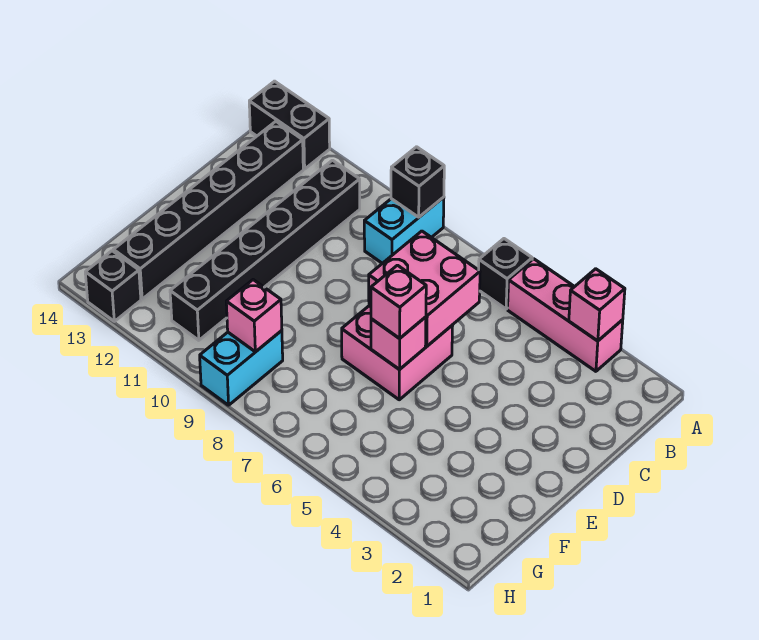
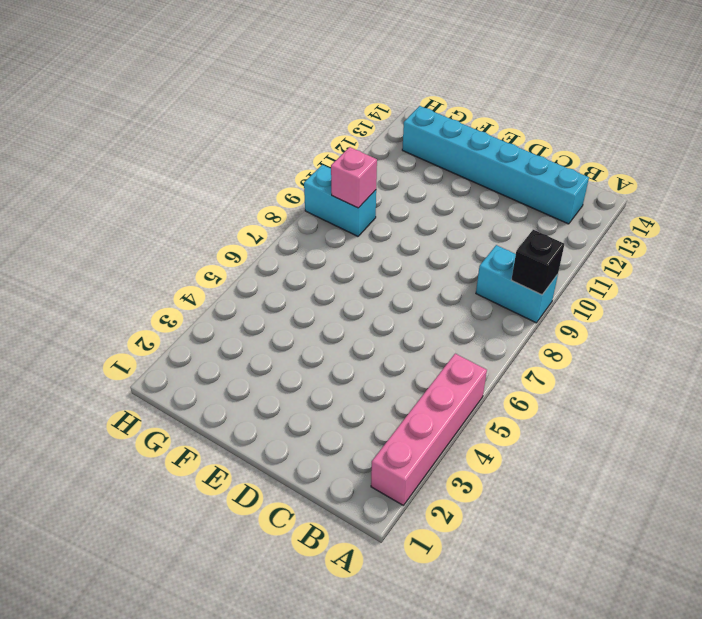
pink brick A2:A5 level 1 -> pink brick A3:A5 level 1
cyan brick B13:G13 level 1 -> black brick B13:G13 level 1
none -> black brick A6 level 1
none -> black brick A13:A14 level 1
none -> black brick B11:G11 level 1

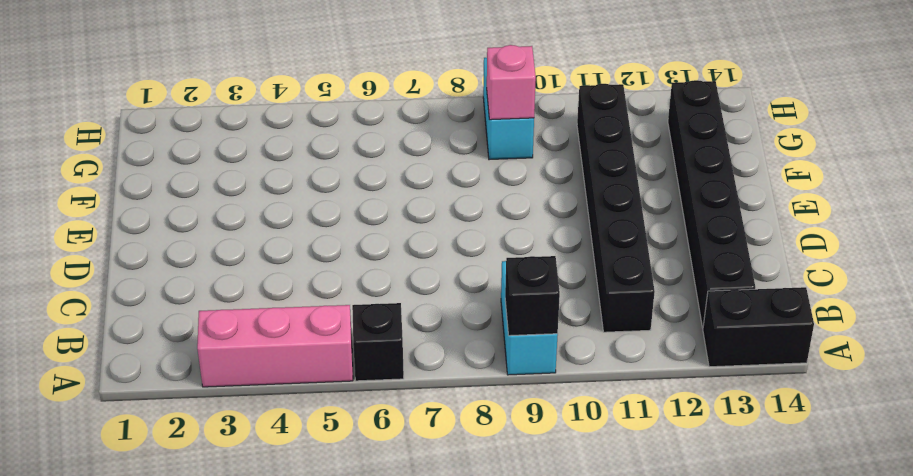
none -> pink brick D6:E7 level 1
none -> black brick H13 level 1
none -> pink brick A3 level 2

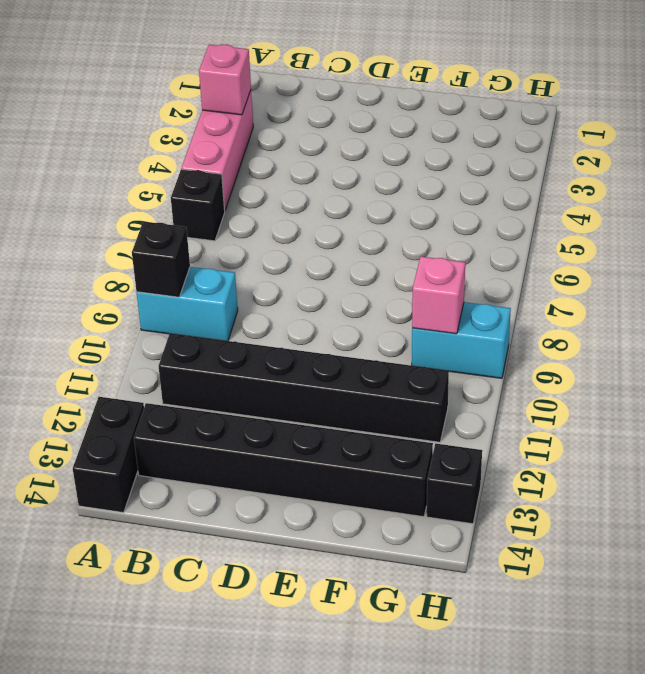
none -> pink brick D6:E7 level 1
none -> pink brick C6:D7 level 2
none -> pink brick E6 level 2

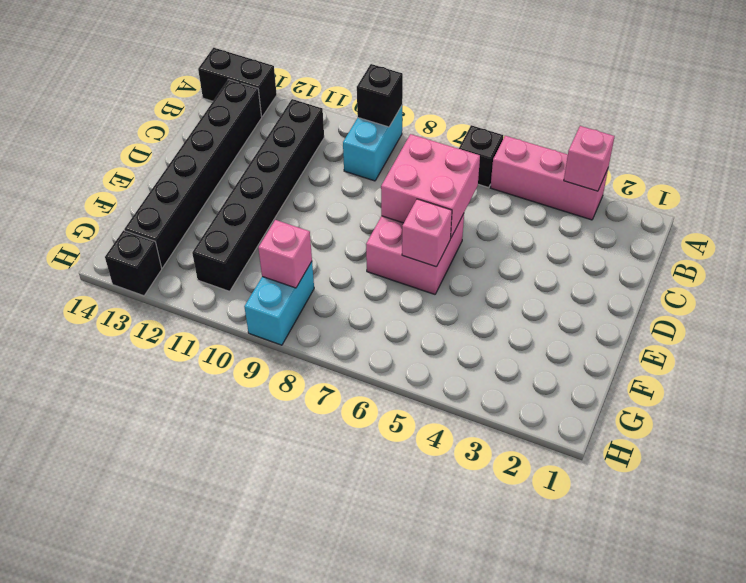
none -> pink brick E6 level 3

